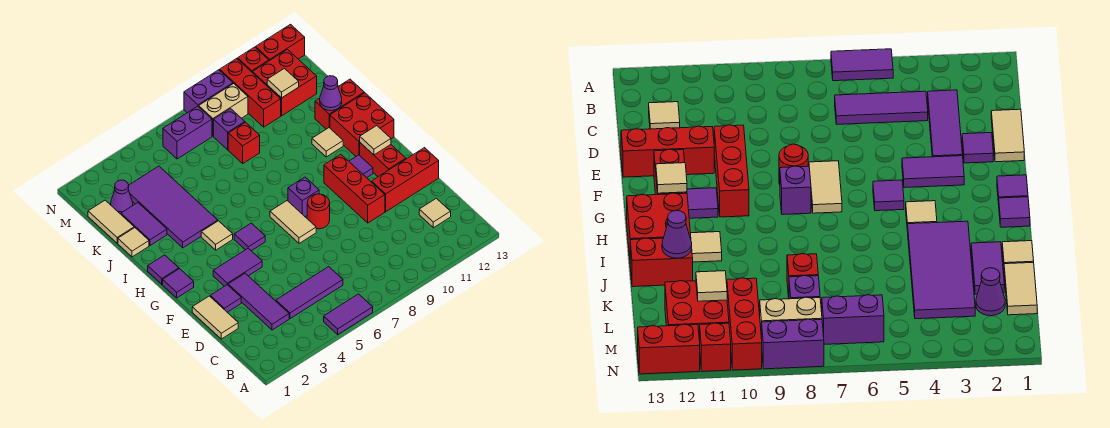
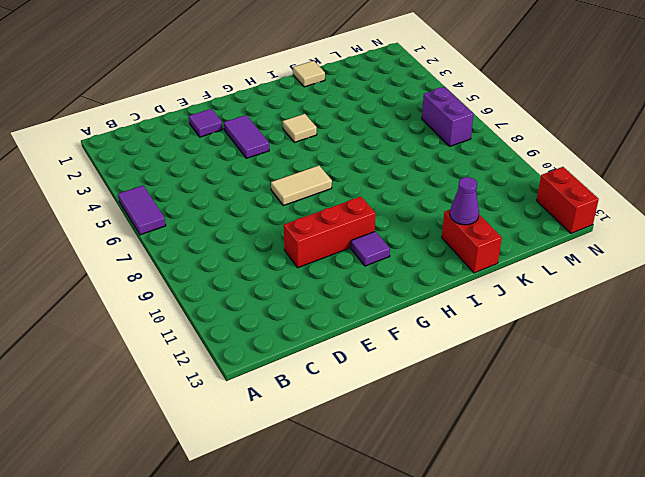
none -> purple tile C3:E3 level 1
none -> purple tile C4:C6 level 1
none -> tan tile C12 level 1
none -> tan tile D1:E1 level 1

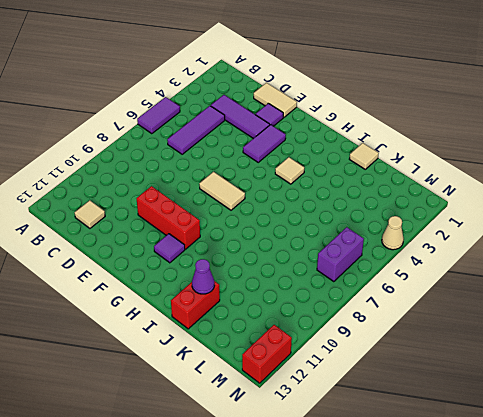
tan cone N4 level 1 -> none
none -> red brick E11:E13 level 1
none -> red round brick F8 level 1
none -> red brick F12:G12 level 1
none -> purple tile G1 level 1

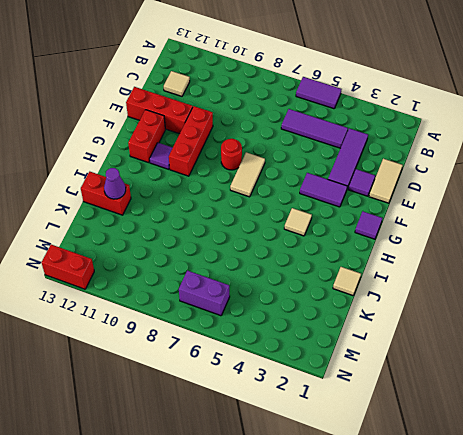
none -> purple tile G5 level 1
none -> purple brick G8 level 1
none -> purple tile H1 level 1
none -> red brick H12:I13 level 1

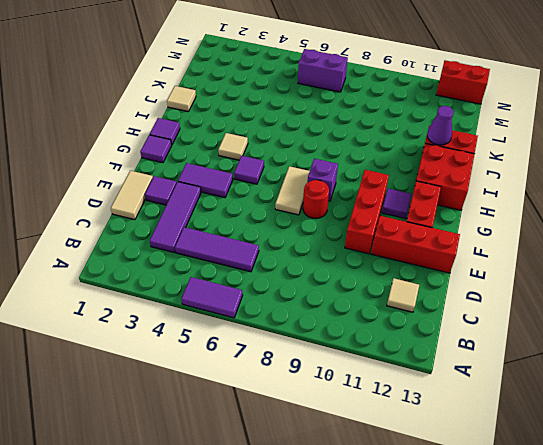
none -> purple tile I3:L4 level 1
none -> tan tile I11 level 1
none -> purple tile J2:K2 level 1
none -> tan tile K1:L1 level 1

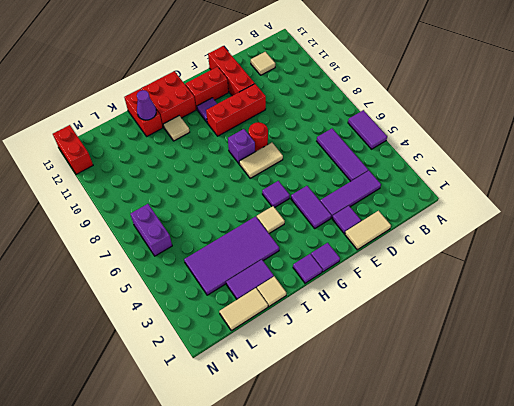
none -> red brick K8 level 1
none -> purple cone L2 level 1
none -> purple brick L8 level 1
none -> red brick L10:N10 level 1

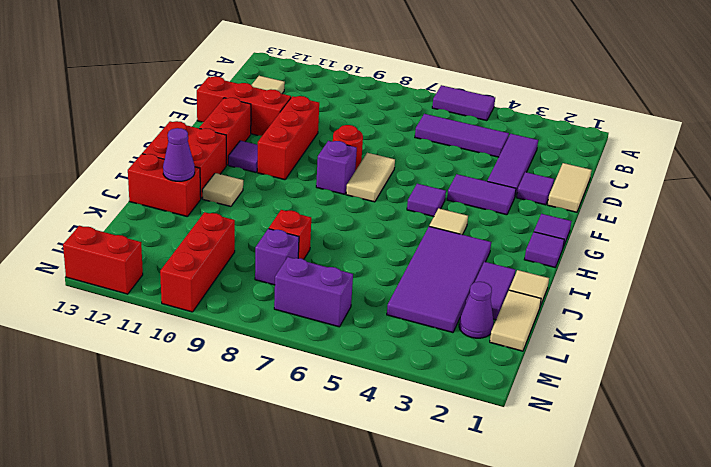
none -> red brick L11:M12 level 1
none -> tan brick M8:M9 level 1
none -> purple brick N8:N9 level 1
none -> red brick N11 level 1

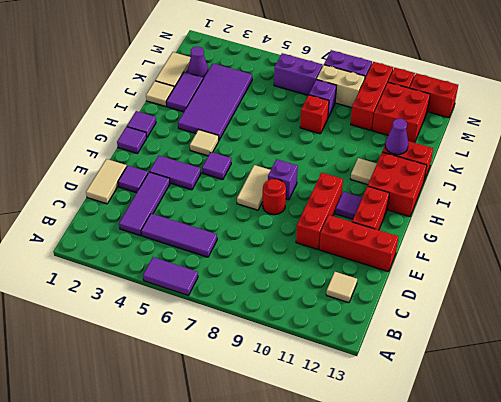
none -> tan tile G12 level 2
none -> tan tile L11 level 2

